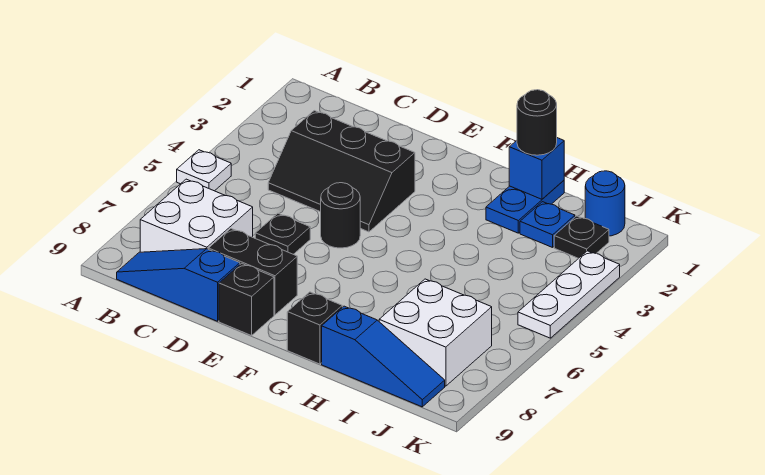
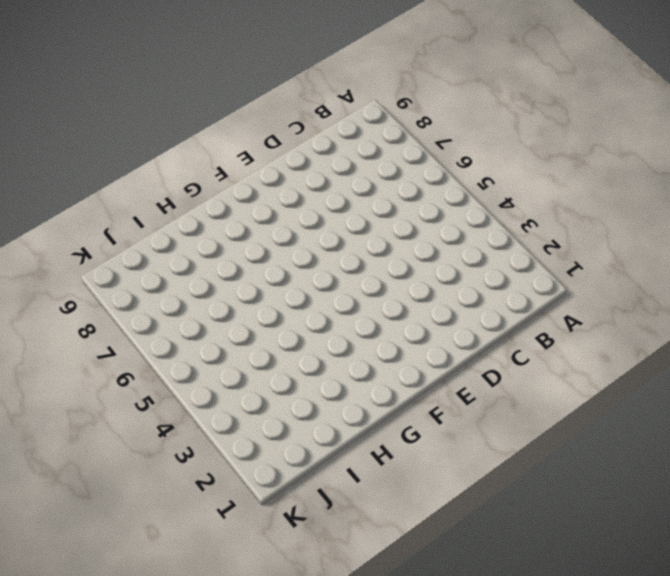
none -> white plate A5 level 1
none -> white brick B7:C8 level 1
none -> blue slope B9:D9 level 1 top D

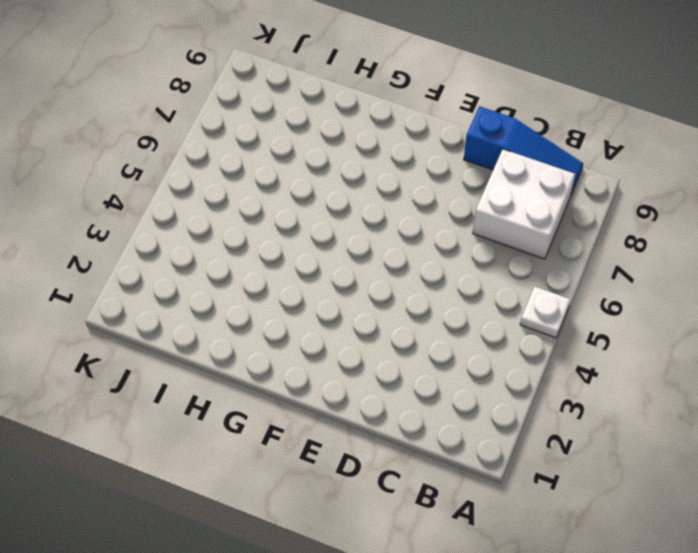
none -> black slope C3:E4 level 1 top 3
none -> black plate D6 level 1
none -> black brick D8:E8 level 1

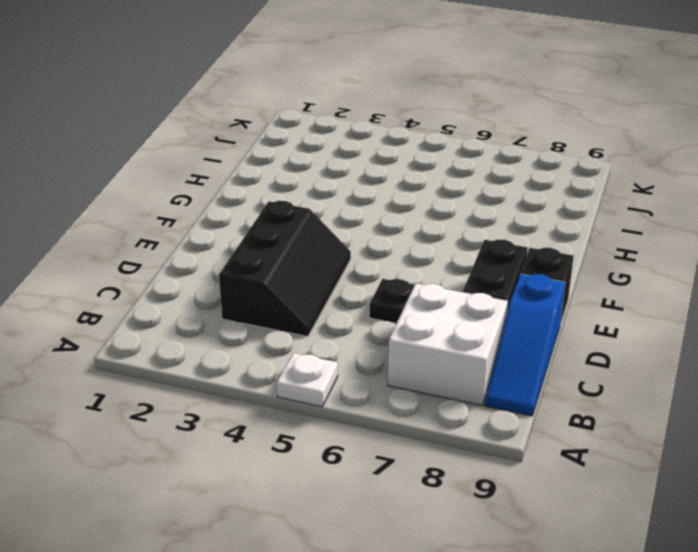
none -> black round brick E5 level 1
none -> black brick G9 level 1
none -> blue plate H1:H2 level 1

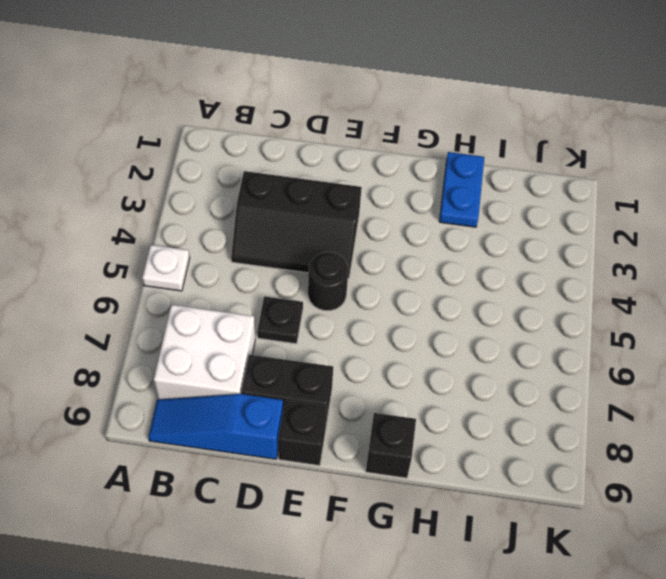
none -> blue slope H9:J9 level 1 top H
none -> blue plate I2 level 1
none -> white brick I7:J8 level 1

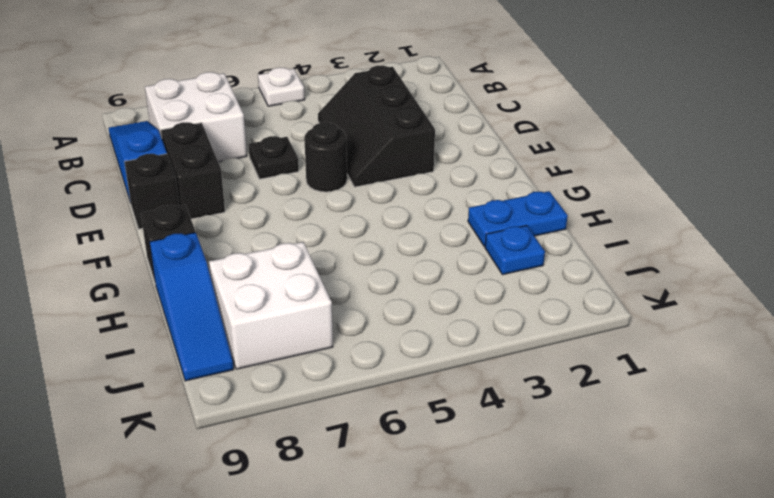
none -> blue round brick J1 level 1
none -> black plate J2 level 1
none -> white plate K3:K5 level 1

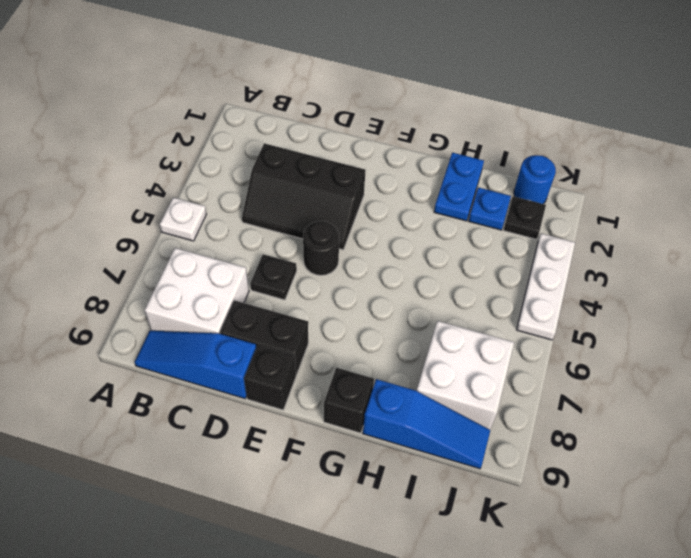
none -> blue brick H1 level 2
none -> black round brick H1 level 3

